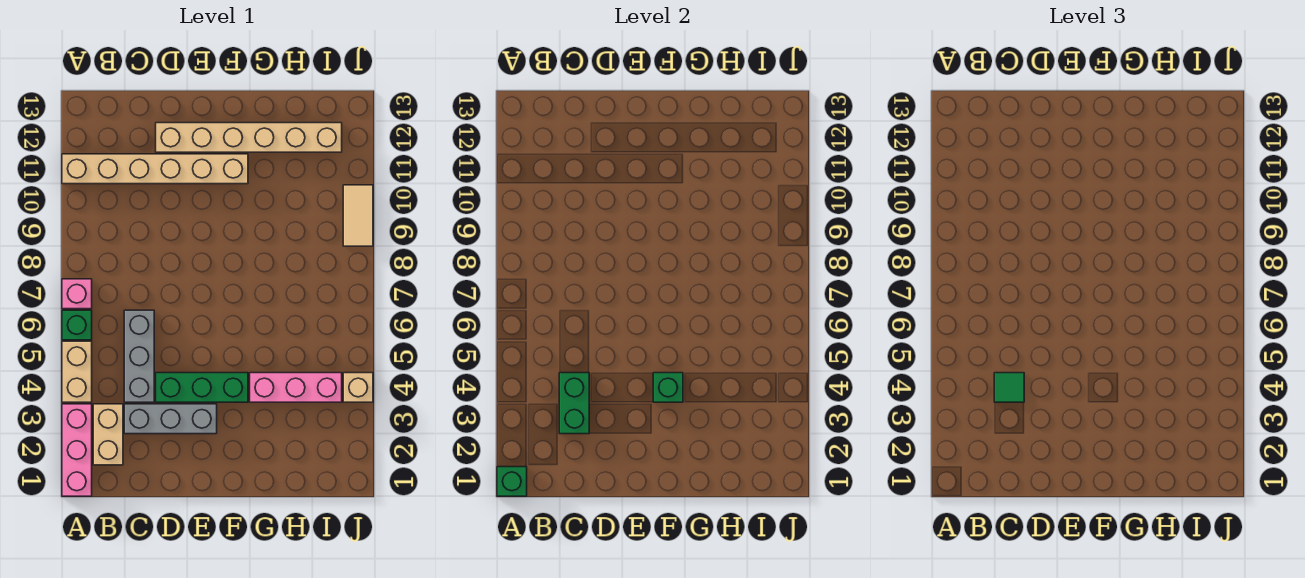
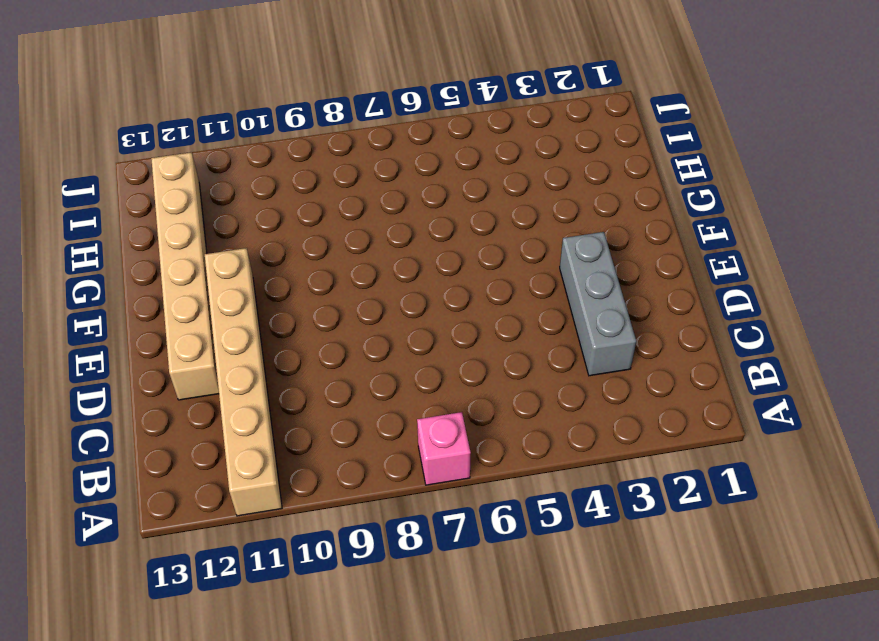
none -> pink brick A1:A3 level 1
none -> tan brick A4:A5 level 1
none -> green brick A6 level 1

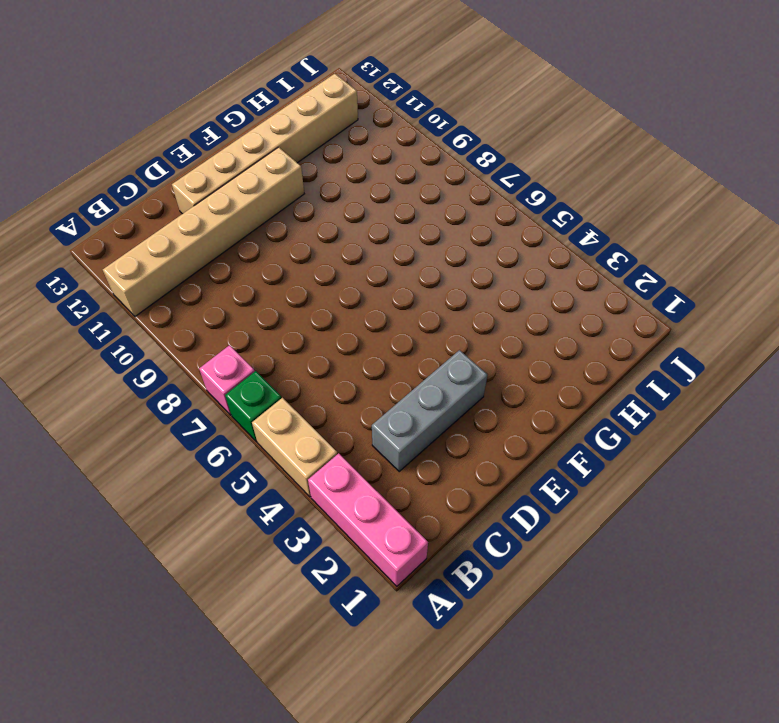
none -> tan brick B2:B3 level 1
none -> grey brick C4:C6 level 1
none -> green brick D4:F4 level 1

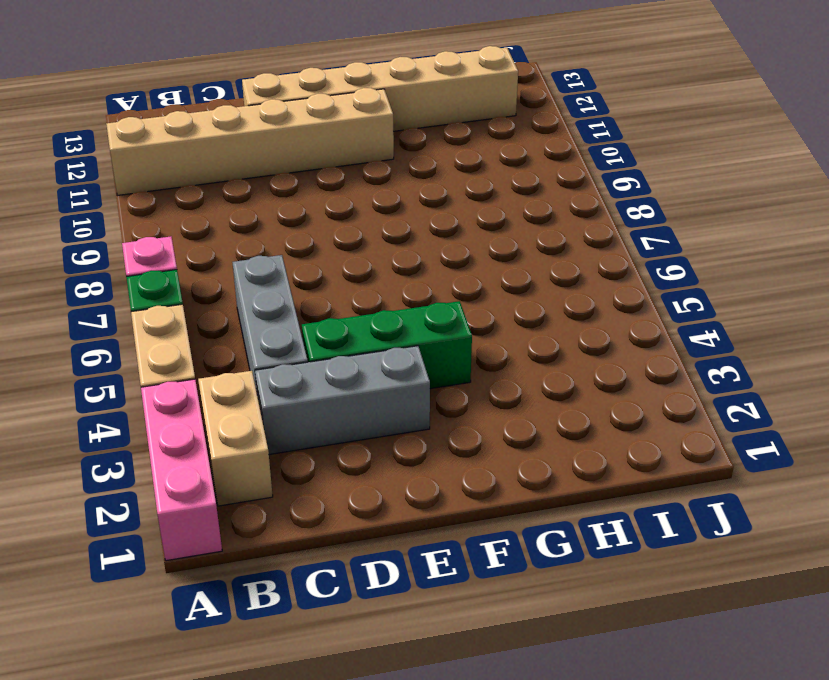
none -> pink brick G4:I4 level 1
none -> tan brick J4 level 1
none -> tan tile J9:J10 level 1

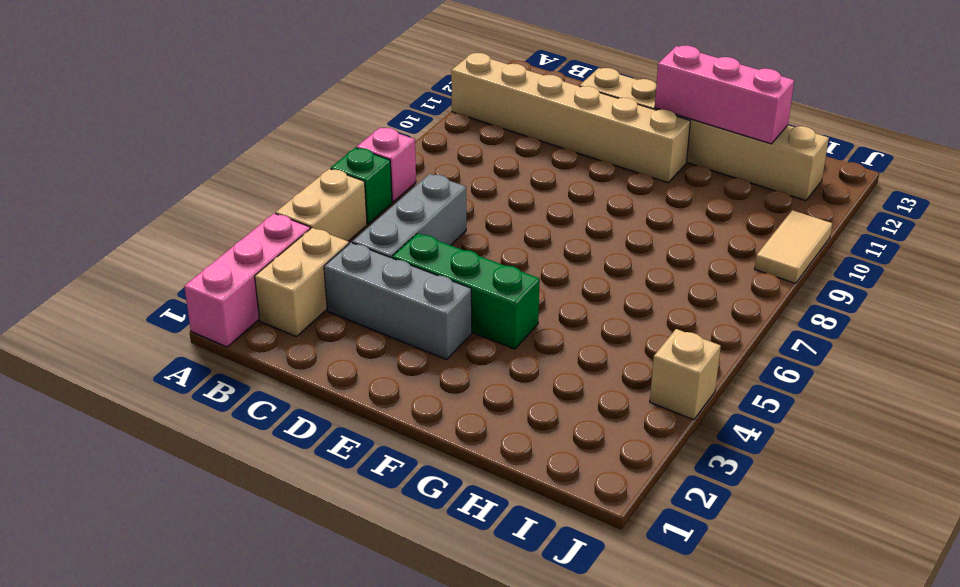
pink brick F12:H12 level 2 -> pink brick G4:I4 level 1
none -> green brick A1 level 2
none -> green brick C3:C4 level 2
none -> green brick F4 level 2

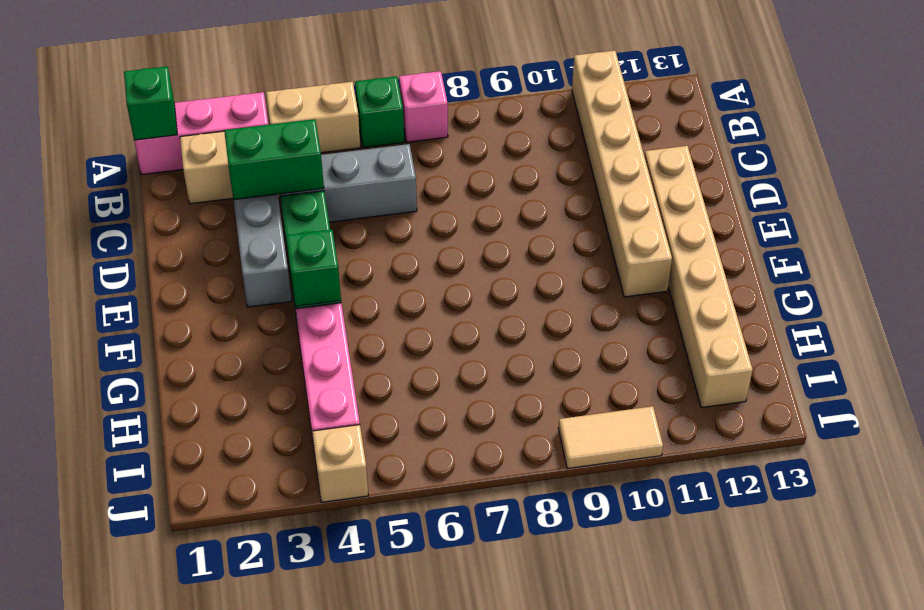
none -> green tile C4 level 3

